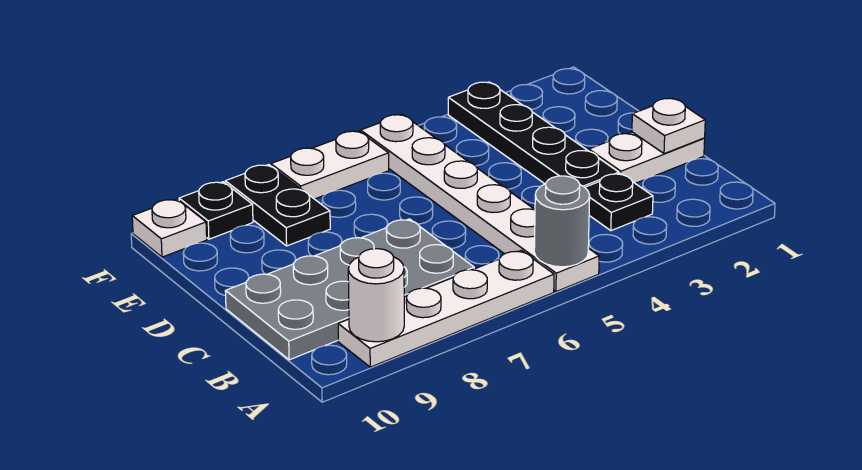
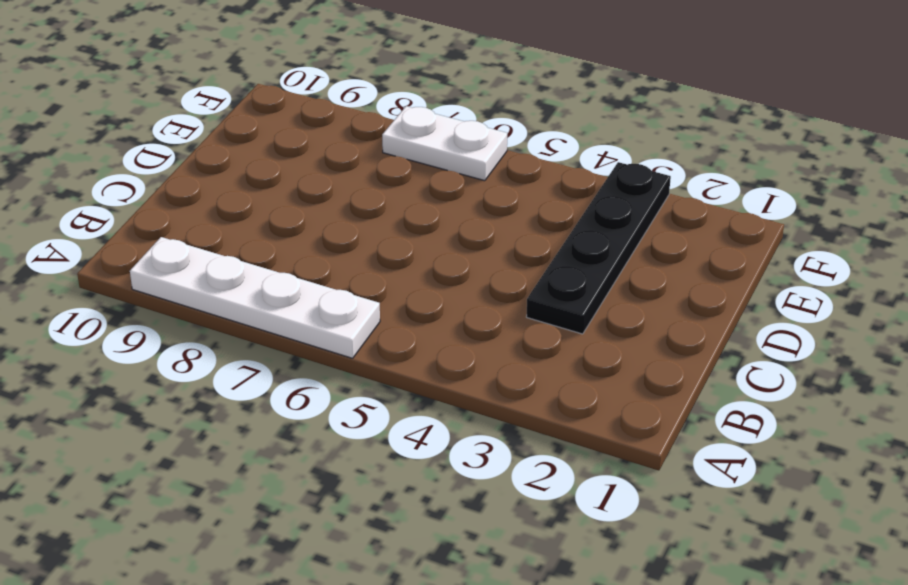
none -> white plate A5:F5 level 1
none -> black plate B3 level 1
none -> grey plate B7:C10 level 1

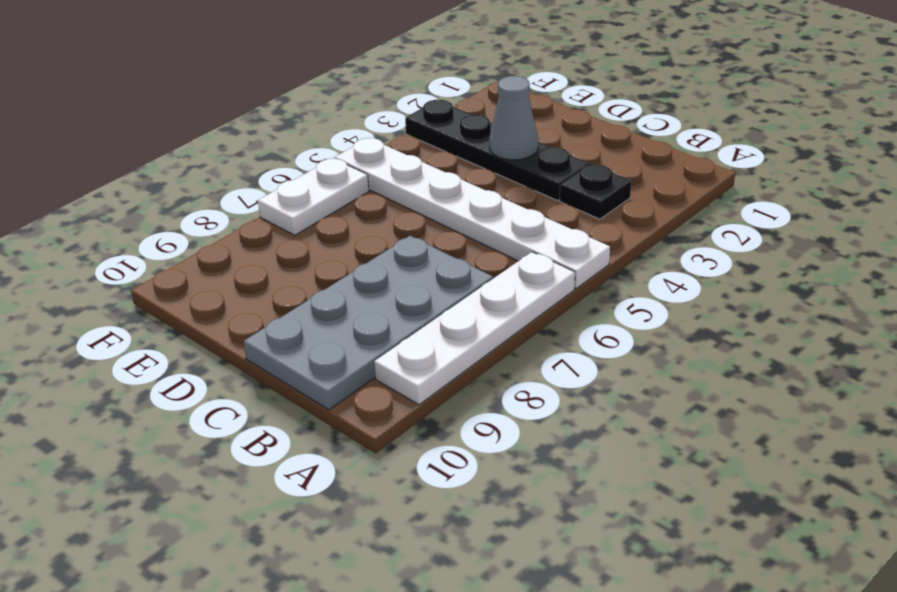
grey cone D3 level 2 -> none
none -> white plate C1:C2 level 1
none -> black plate E8:F8 level 1
none -> black plate F9 level 1

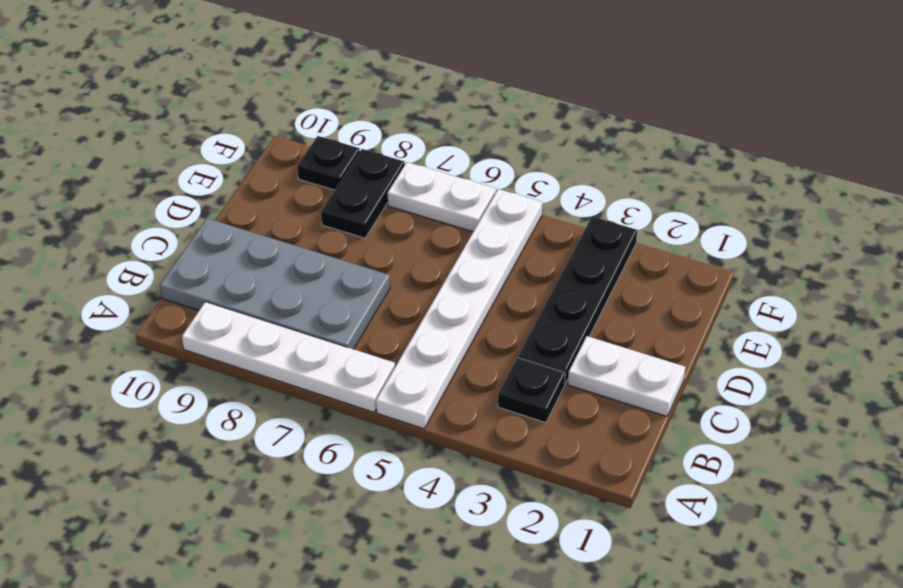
none -> white plate F10 level 1
none -> grey round brick A5 level 2
none -> white round brick A9 level 2

